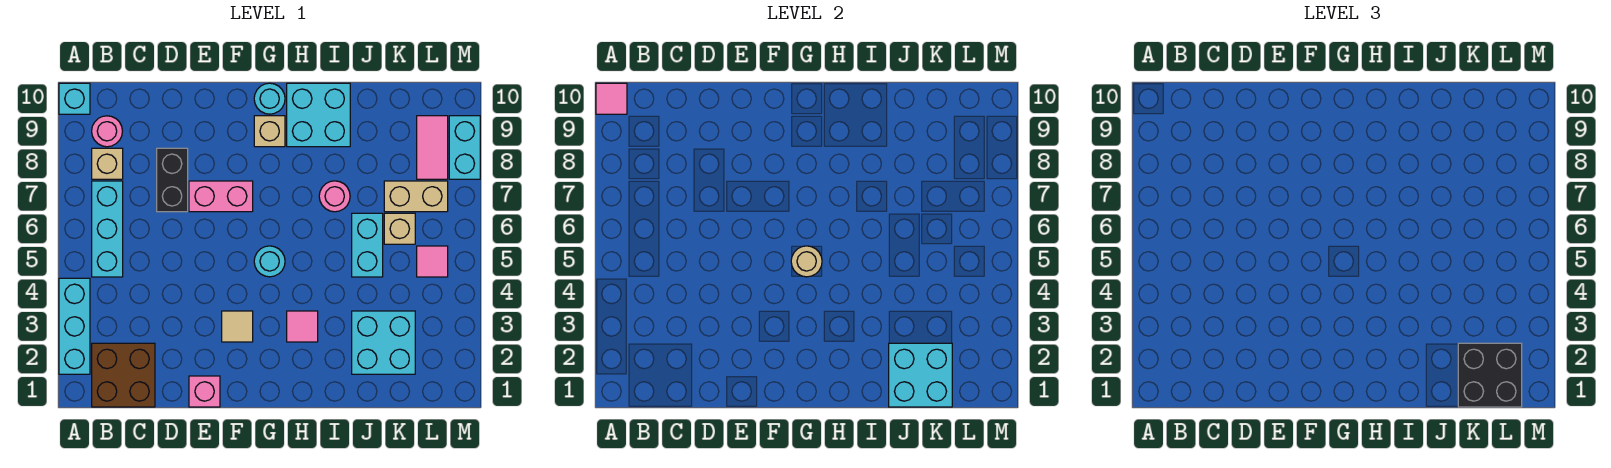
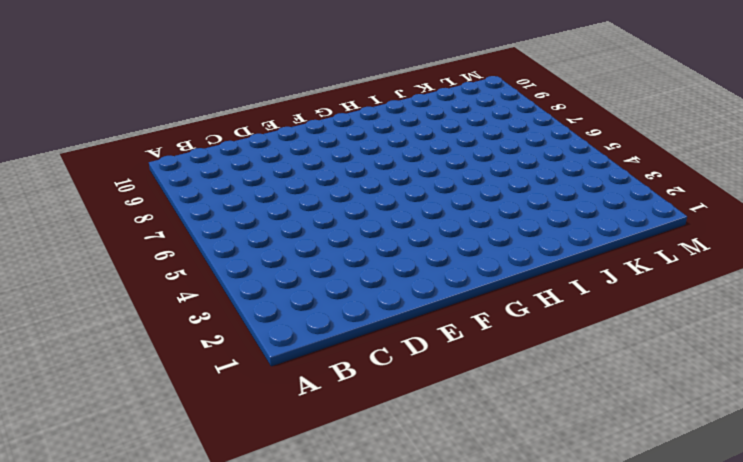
none -> cyan brick A2:A4 level 1
none -> cyan brick A10 level 1
none -> brown brick B1:C2 level 1

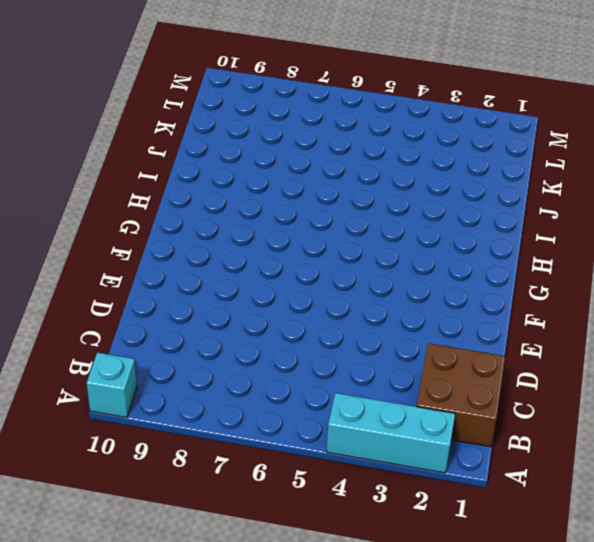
none -> cyan brick B5:B7 level 1
none -> tan brick B8 level 1
none -> pink round brick B9 level 1

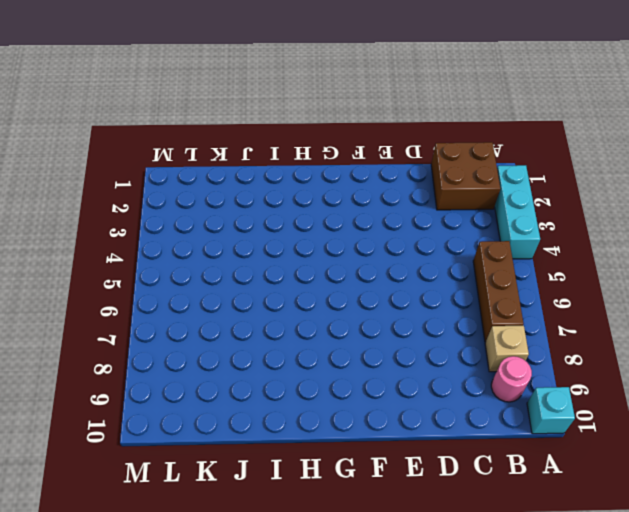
brown brick B5:B7 level 1 -> cyan brick B5:B7 level 1
none -> black brick D7:D8 level 1
none -> pink brick E1 level 1
none -> pink brick E7:F7 level 1

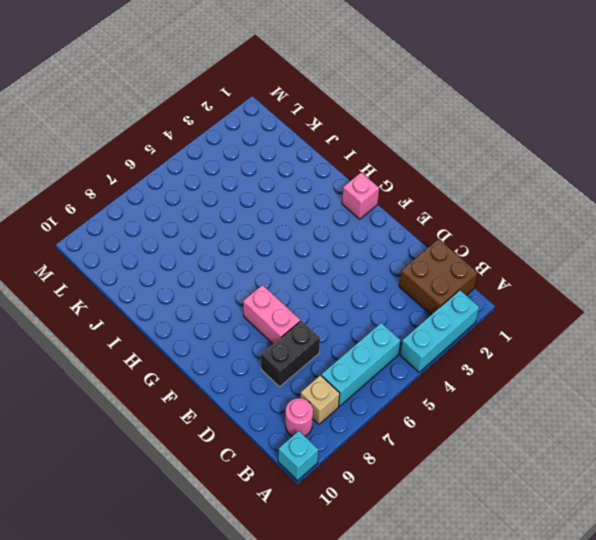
pink brick G1 level 1 -> pink brick E1 level 1
none -> tan tile F3 level 1
none -> cyan round brick G5 level 1
none -> tan brick G9 level 1

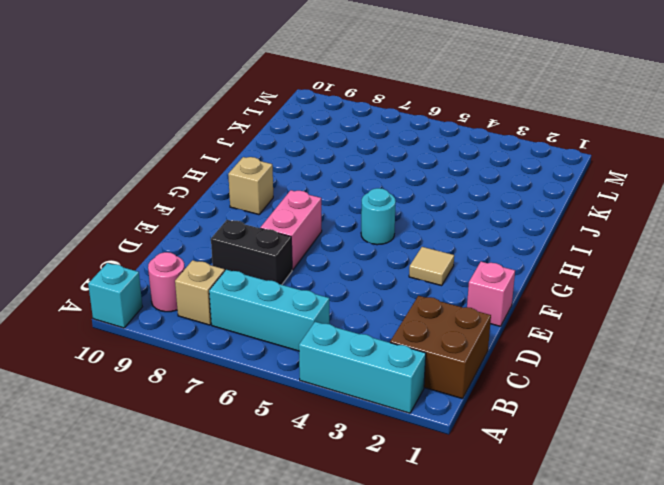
none -> cyan round brick G10 level 1
none -> pink tile H3 level 1
none -> cyan brick H9:I10 level 1

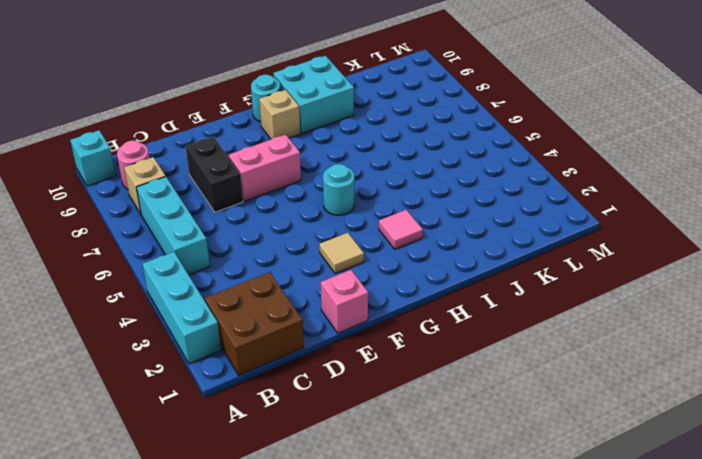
none -> pink round brick I7 level 1
none -> cyan brick J2:K3 level 1
none -> cyan brick J5:J6 level 1

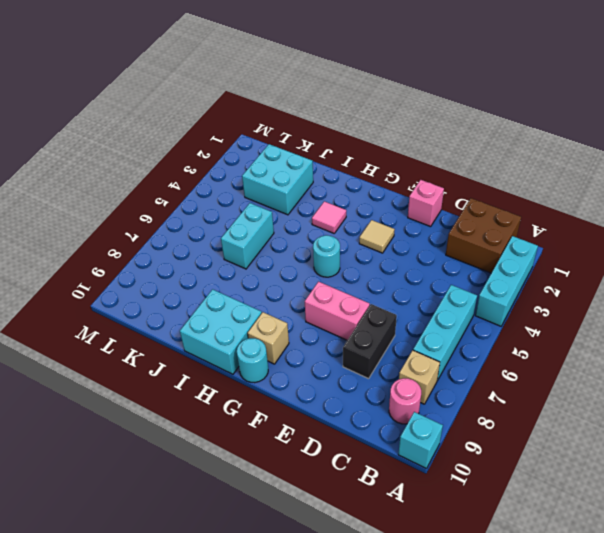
none -> pink round brick I7 level 1
none -> tan brick K6 level 1
none -> tan brick K7:L7 level 1

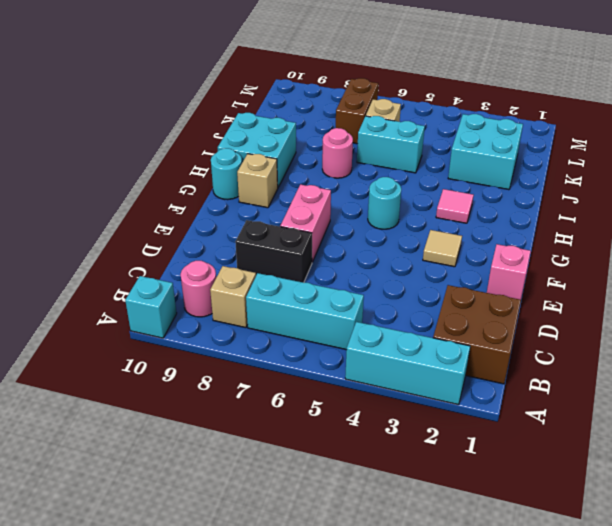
brown brick K7:L7 level 1 -> tan brick K7:L7 level 1
none -> pink tile L5 level 1
none -> pink tile L8:L9 level 1
none -> cyan brick M8:M9 level 1

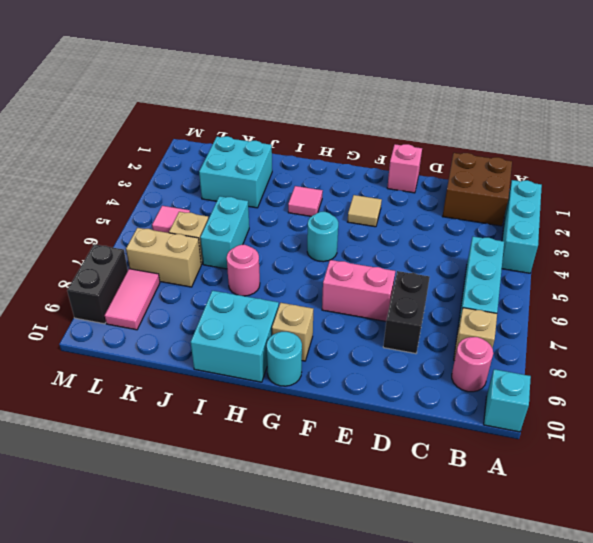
black brick M8:M9 level 1 -> cyan brick M8:M9 level 1
none -> pink tile A10 level 2
none -> tan round brick G5 level 2
none -> cyan brick J1:K2 level 2

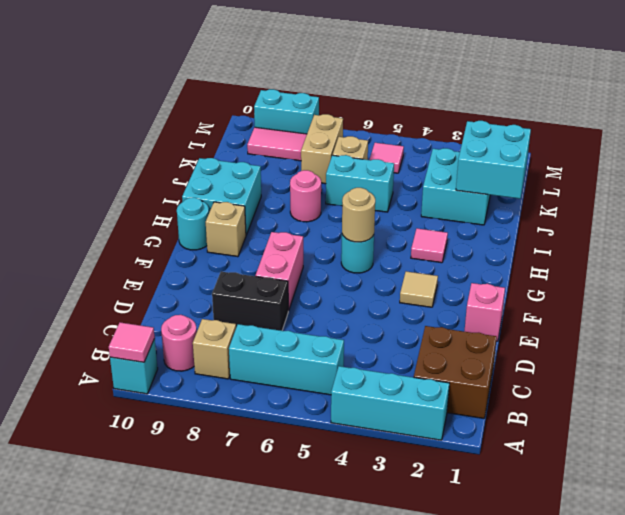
none -> black brick K1:L2 level 3

